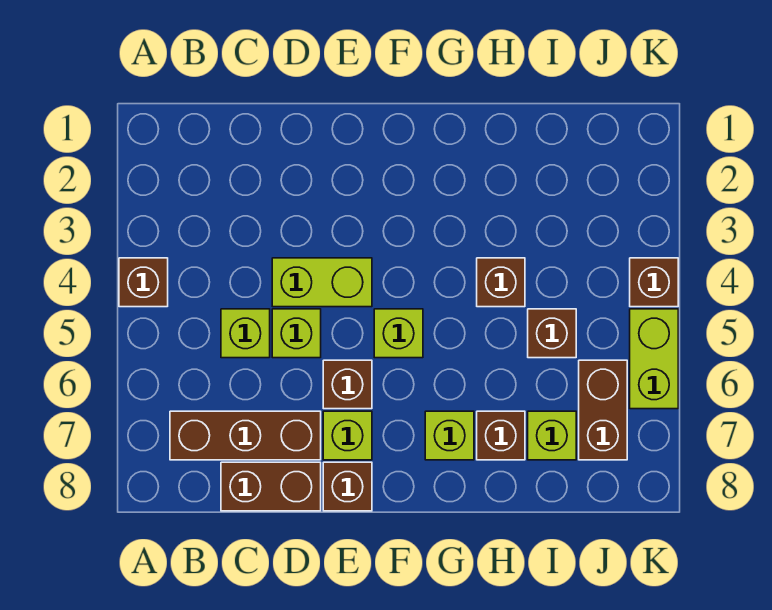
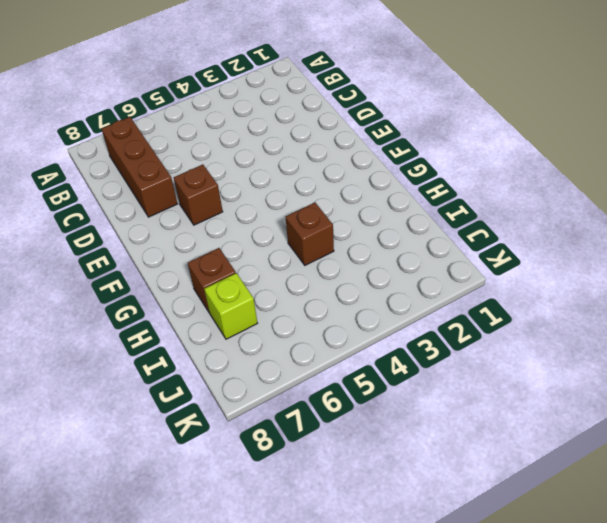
none -> brown brick A4 level 1
none -> lime brick C5 level 1
none -> brown brick C8:D8 level 1

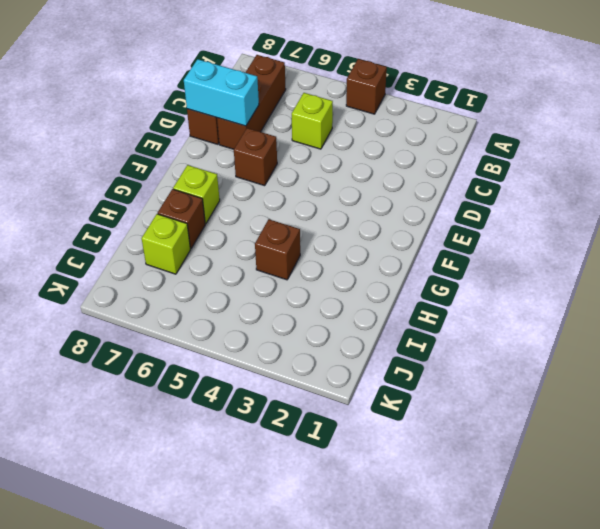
cyan brick D7:D8 level 2 -> none
none -> lime brick D4:E4 level 1
none -> lime brick D5 level 1
none -> lime brick E7 level 1

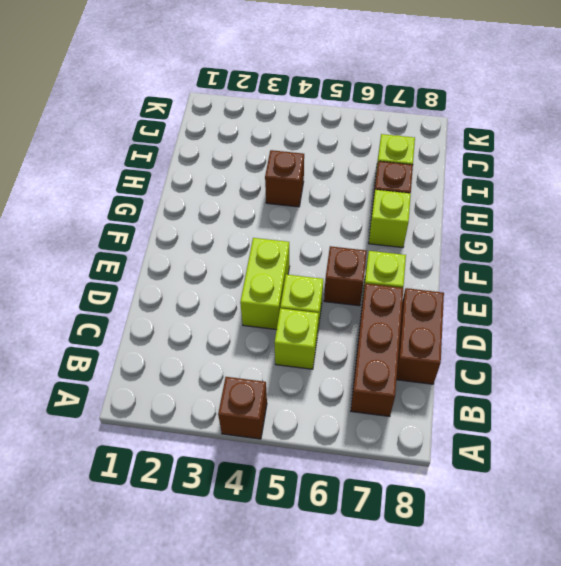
none -> brown brick E8 level 1
none -> lime brick F5 level 1
none -> brown brick I5 level 1

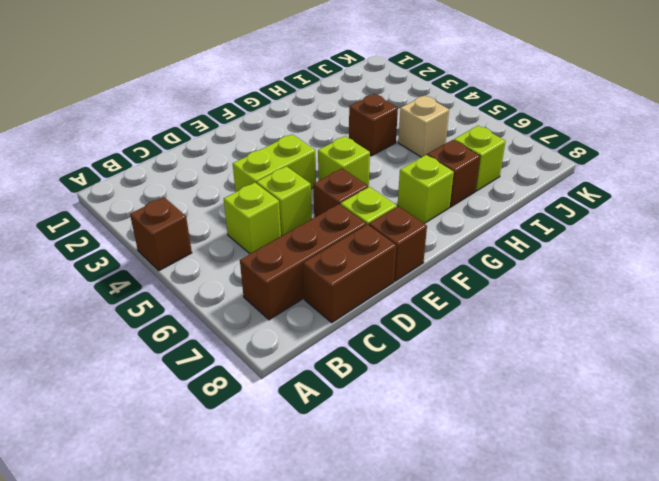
tan brick I5 level 1 -> brown brick I5 level 1
none -> brown brick J6:J7 level 1
none -> brown brick K4 level 1
none -> lime brick K5:K6 level 1

